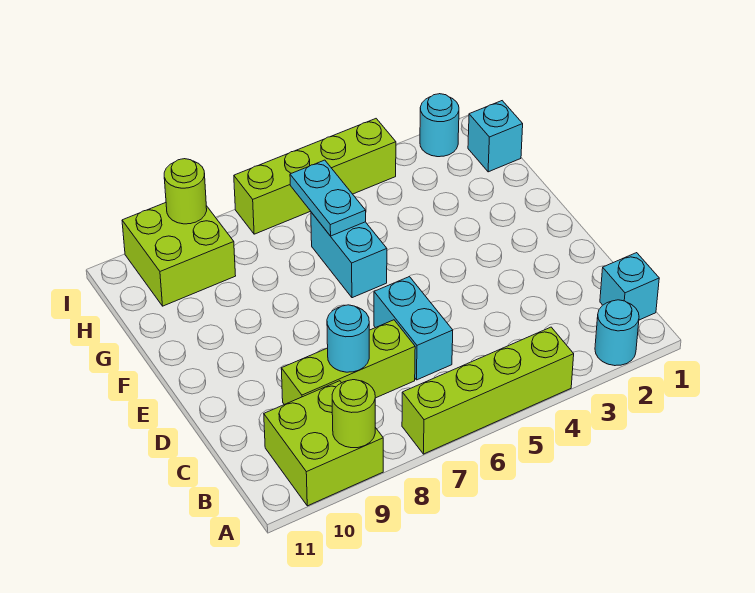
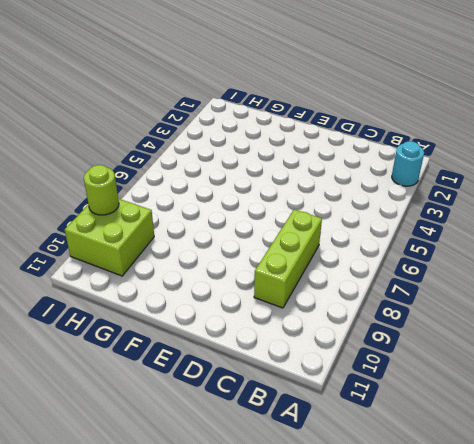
none -> lime brick A4:A7 level 1
none -> lime brick A9:B10 level 1
none -> cyan brick B1 level 1

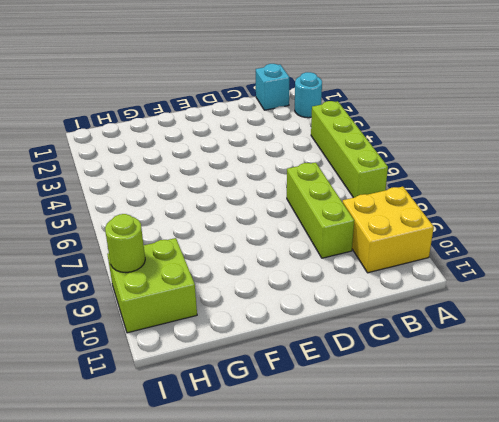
yellow brick A9:B10 level 1 -> lime brick A9:B10 level 1
none -> cyan brick C6:D6 level 1
none -> cyan brick F6:G6 level 1
none -> cyan brick H1 level 1

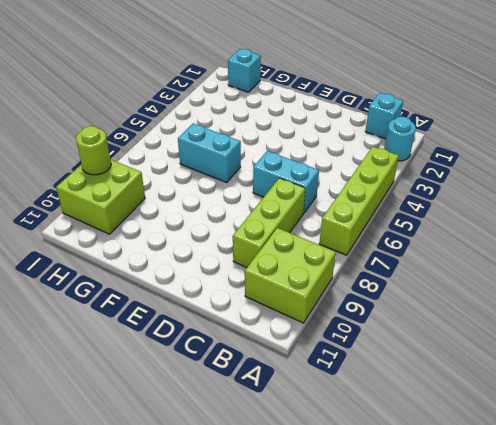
none -> cyan round brick I2 level 1
none -> lime brick I4:I7 level 1
none -> lime round brick A9 level 2

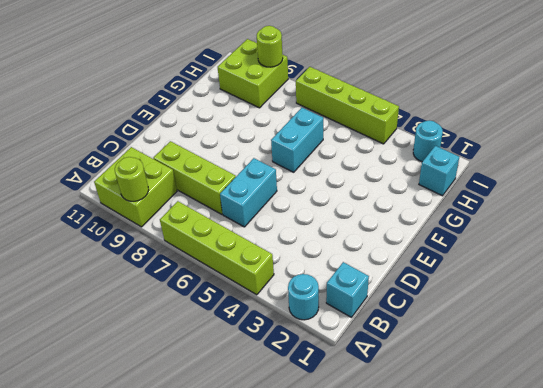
none -> cyan round brick C8 level 2
none -> cyan plate G6:H6 level 2

